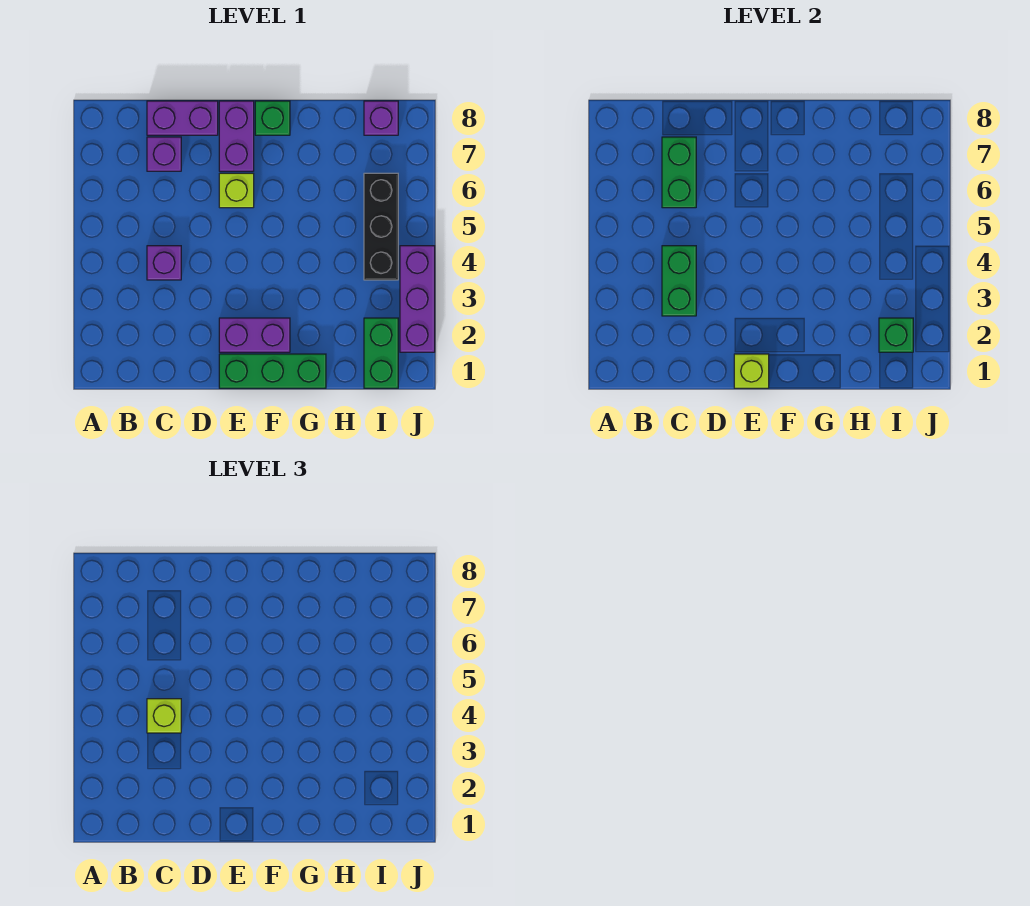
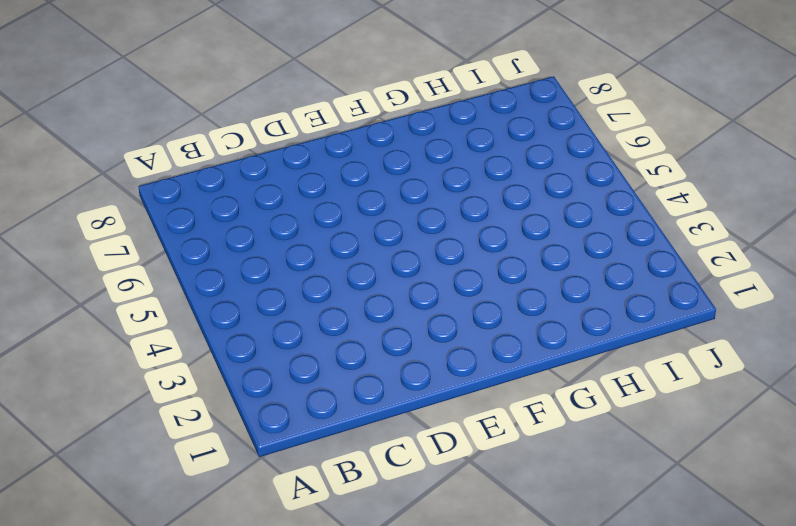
none -> purple brick C4 level 1
none -> purple brick C7 level 1
none -> purple brick C8:D8 level 1

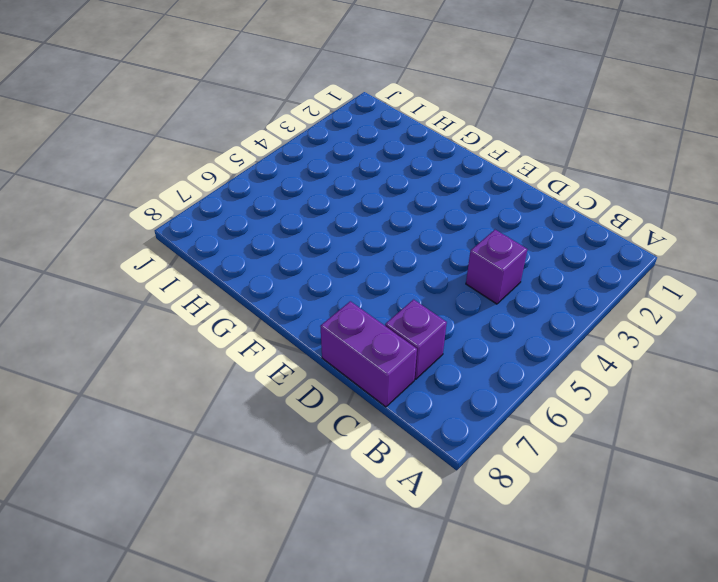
none -> green brick E1:G1 level 1
none -> purple brick E2:F2 level 1
none -> lime brick E6 level 1

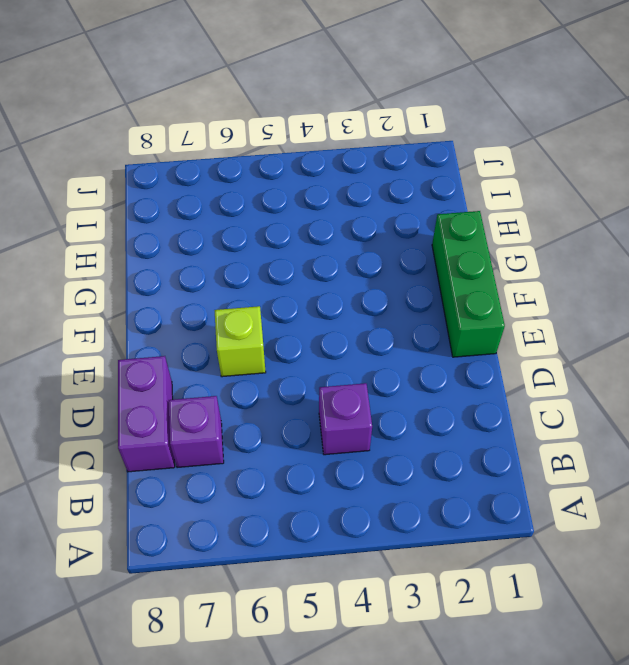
none -> purple brick E2:F2 level 1
none -> purple brick E7:E8 level 1
none -> green brick F8 level 1

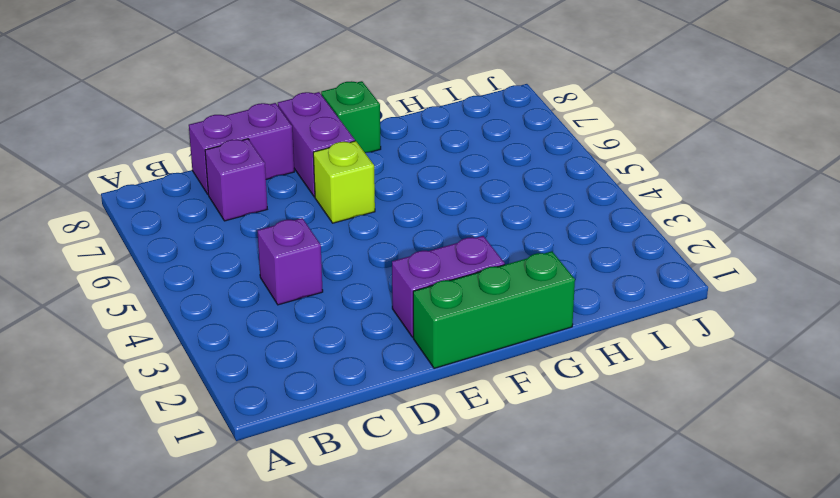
none -> green brick I1:I2 level 1
none -> black brick I4:I6 level 1
none -> purple brick I8 level 1

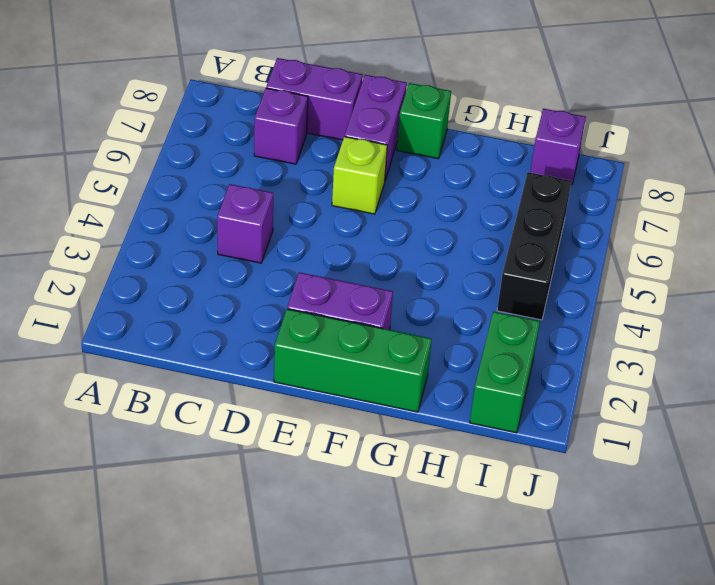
none -> purple brick J2:J4 level 1
none -> green brick C3:C4 level 2
none -> green brick C6:C7 level 2

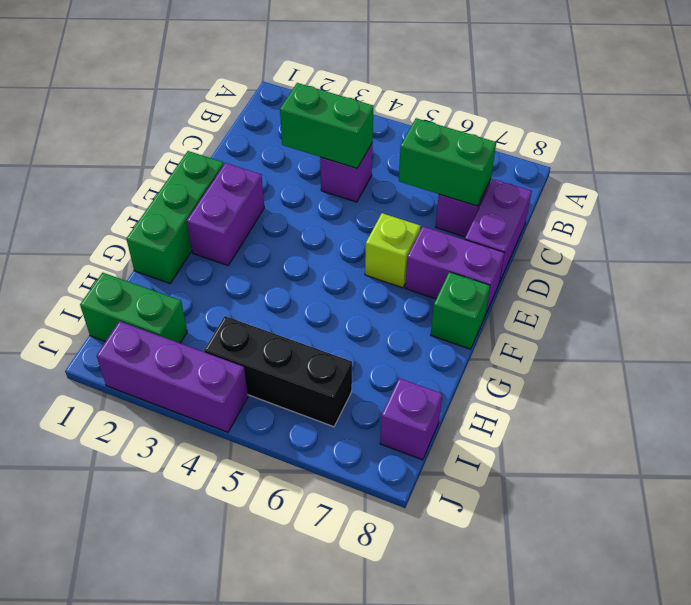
none -> lime brick E1 level 2
none -> green brick I2 level 2
none -> lime brick C4 level 3

